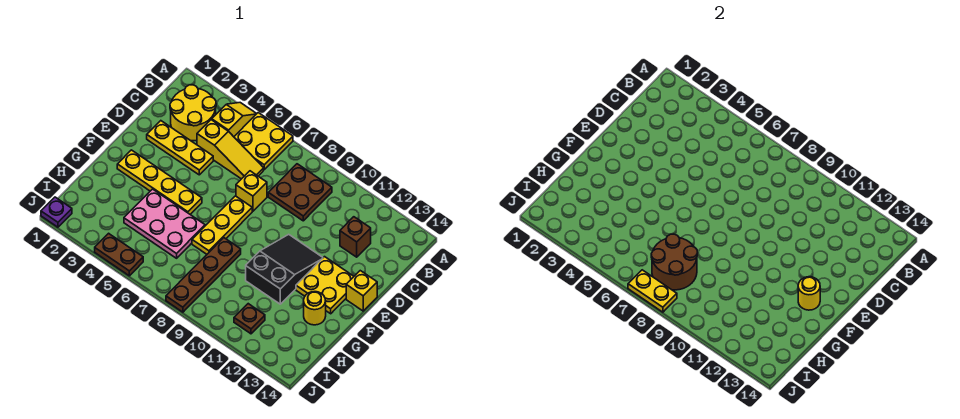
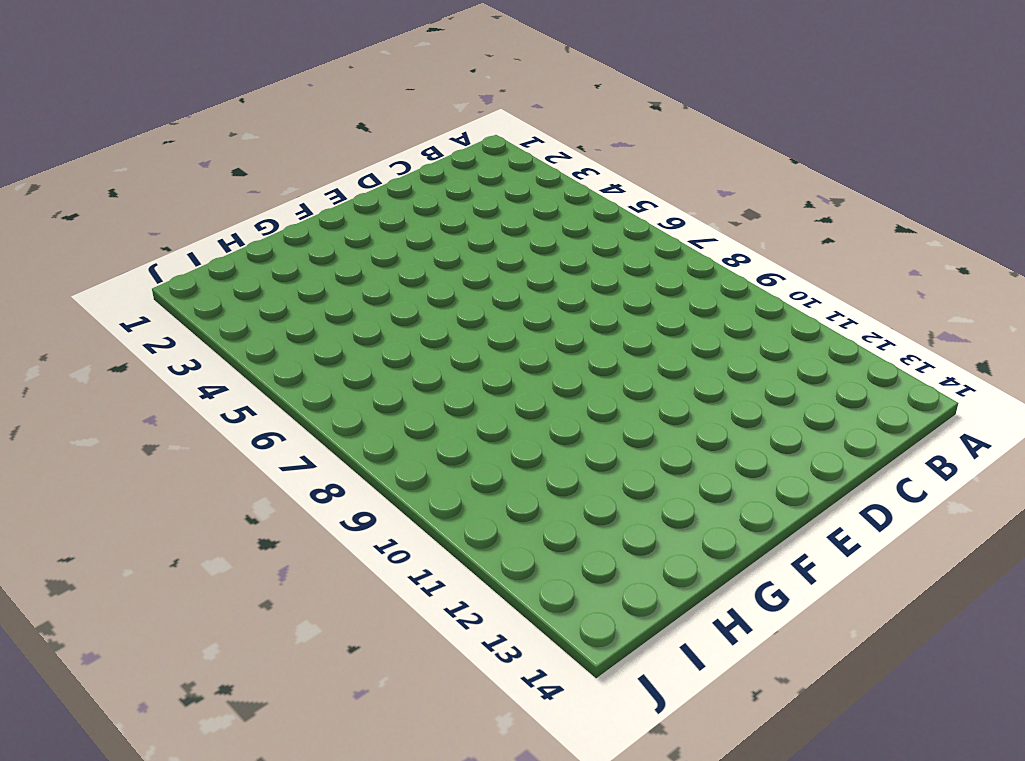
none -> yellow slope A4:B4 level 1 top B
none -> yellow plate A5:B6 level 1
none -> yellow round brick B2:C3 level 1

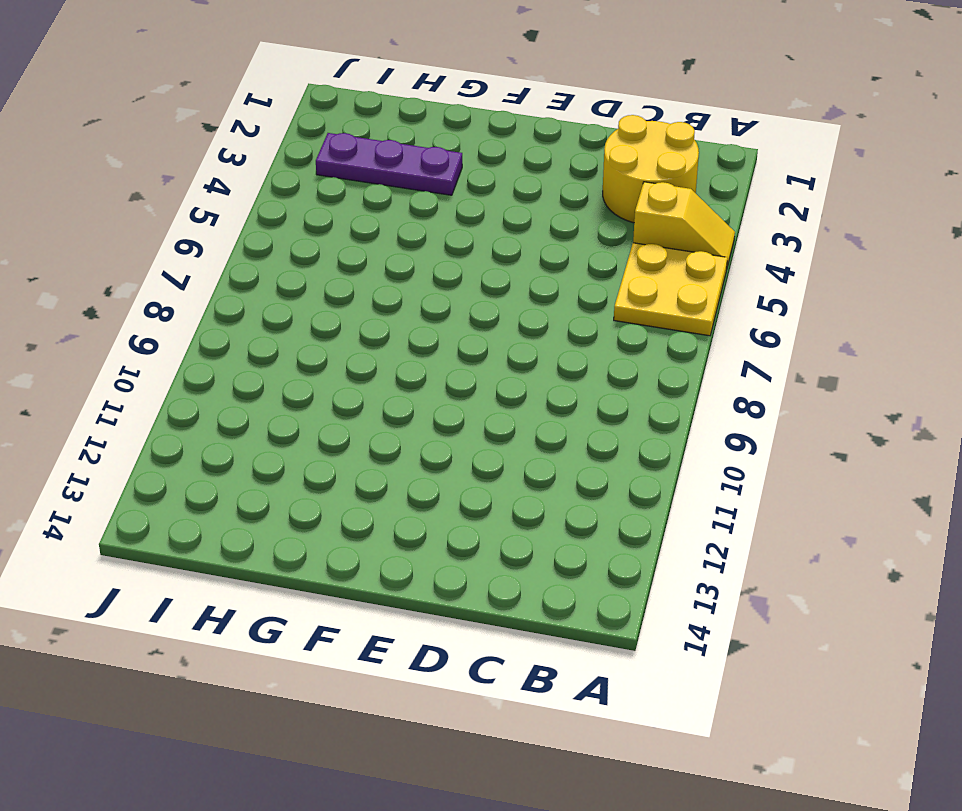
purple plate G3:I3 level 1 -> none
none -> brown plate B8:C9 level 1
none -> yellow slope C4:C6 level 1 top 4
none -> brown brick C12 level 1

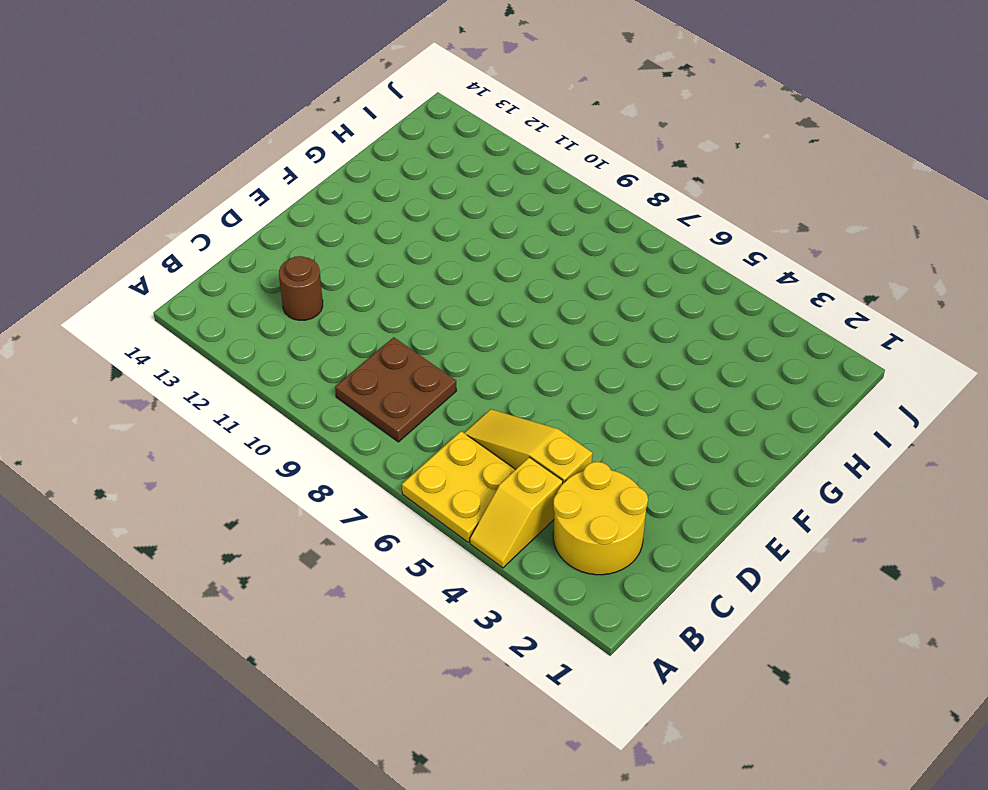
brown round brick C12 level 1 -> brown brick C12 level 1
none -> yellow plate D2:D4 level 1
none -> yellow brick D7 level 1
none -> yellow plate E7:G7 level 1

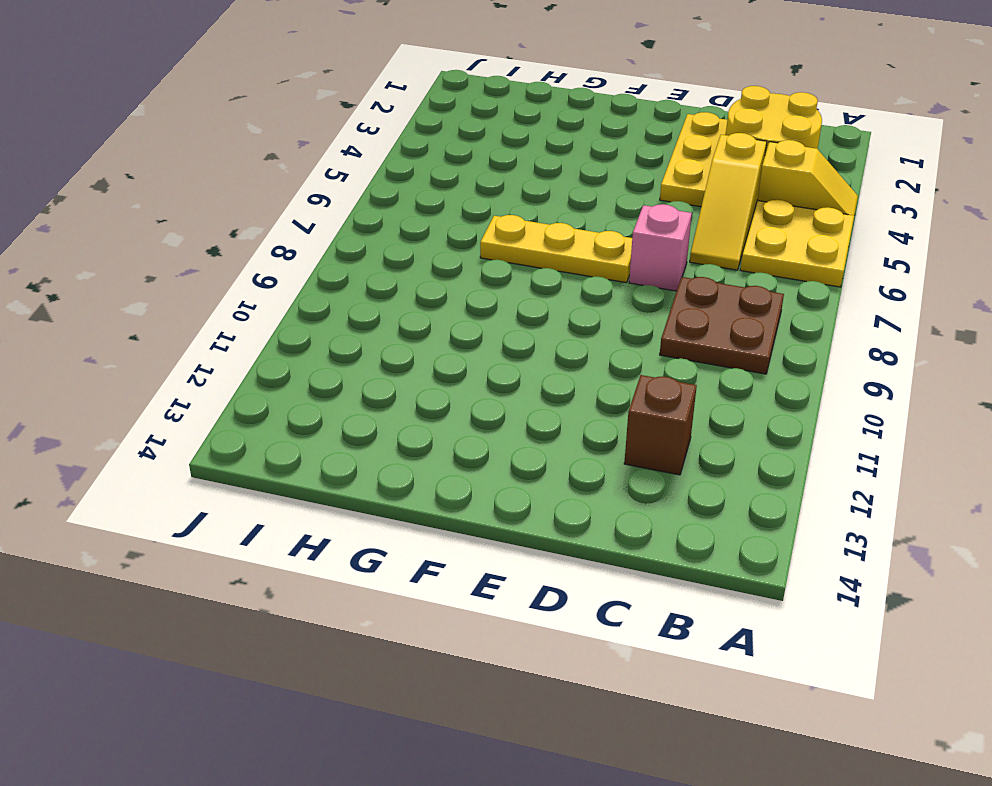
pink brick D7 level 1 -> yellow brick D7 level 1
none -> black slope E10:G11 level 1 top G
none -> yellow plate E12:F13 level 1
none -> yellow brick E14 level 1

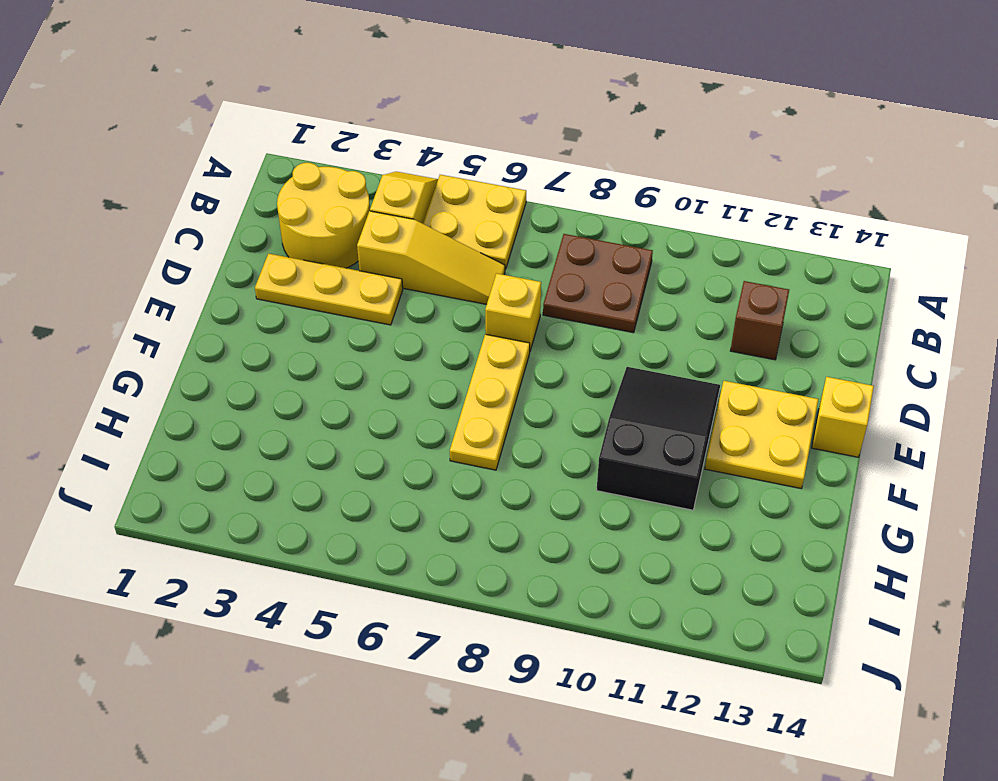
none -> yellow plate F2:F5 level 1
none -> pink plate G4:H6 level 1
none -> brown plate G8:J8 level 1

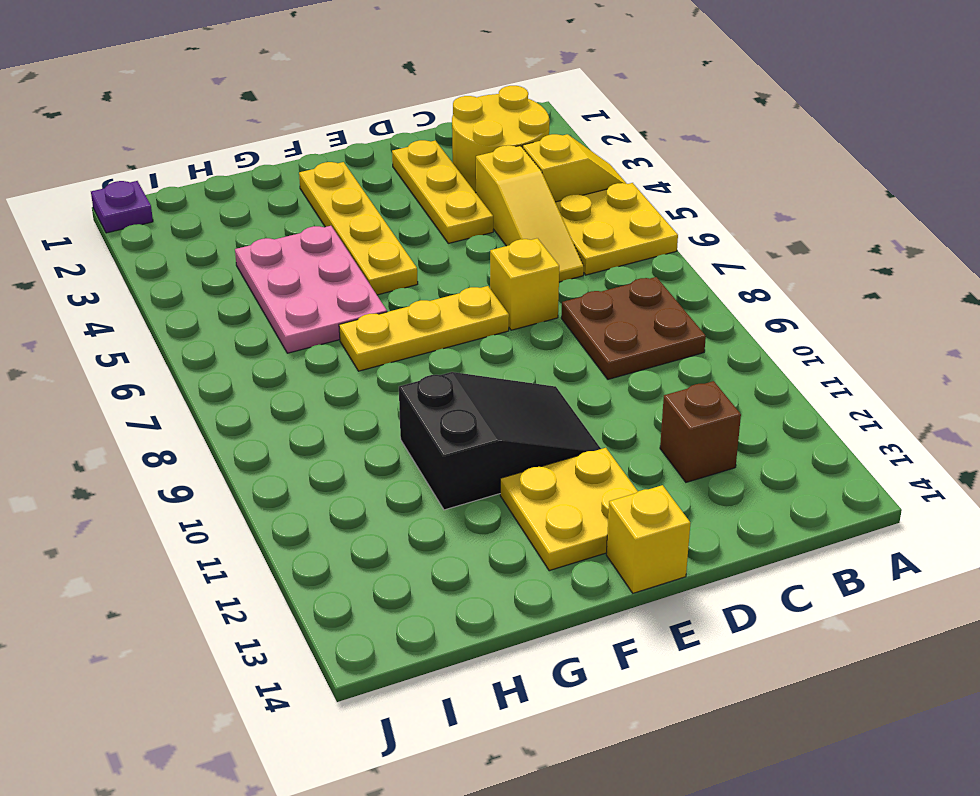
none -> brown plate G8:J8 level 1
none -> yellow round brick G13 level 1
none -> brown plate I11 level 1

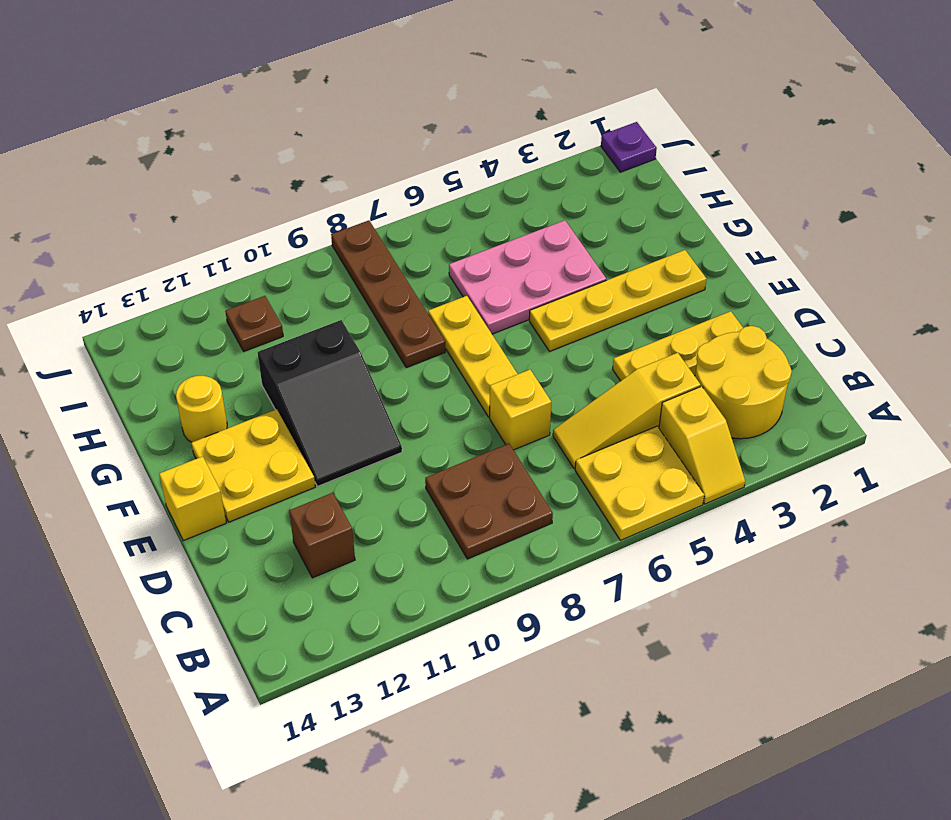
none -> brown plate J4:J5 level 1
none -> yellow round brick F13 level 2
none -> brown round brick H7:I8 level 2

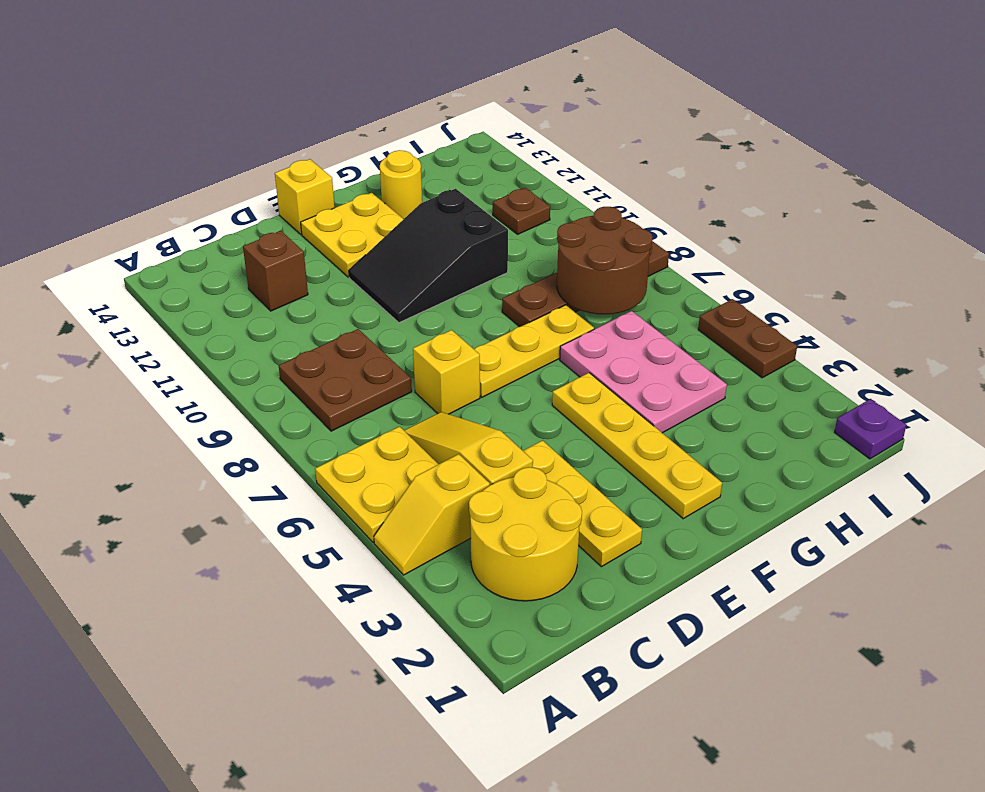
none -> yellow round brick F13 level 2
none -> yellow plate J7:J8 level 2

